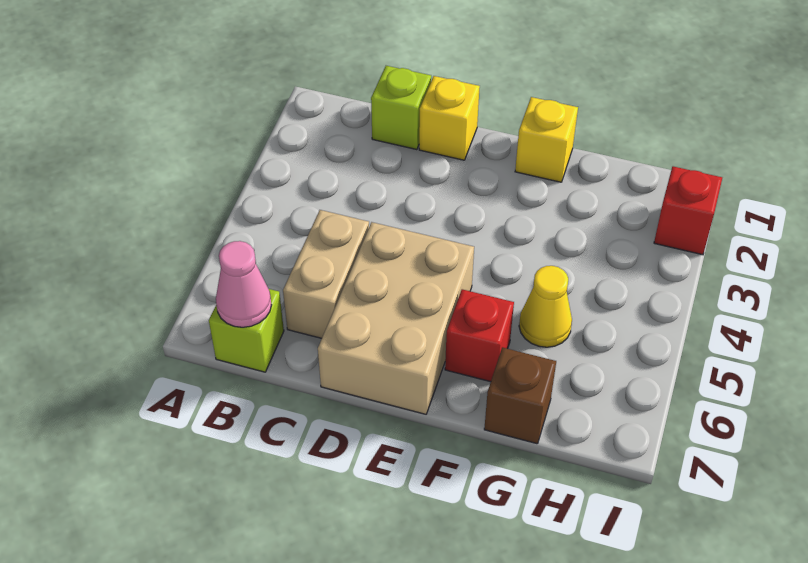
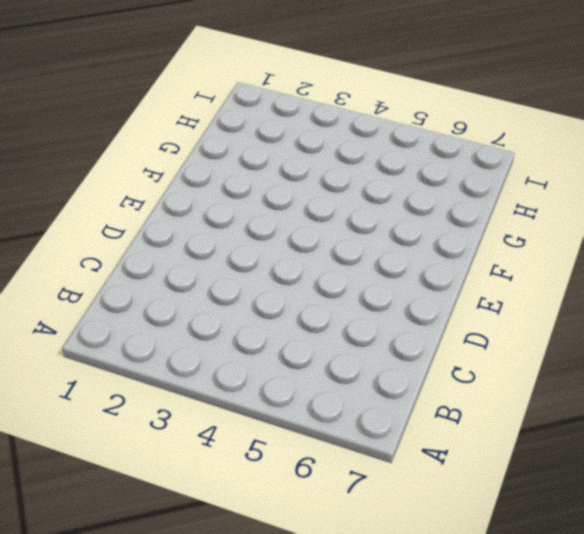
none -> lime brick B7 level 1
none -> lime brick C1 level 1

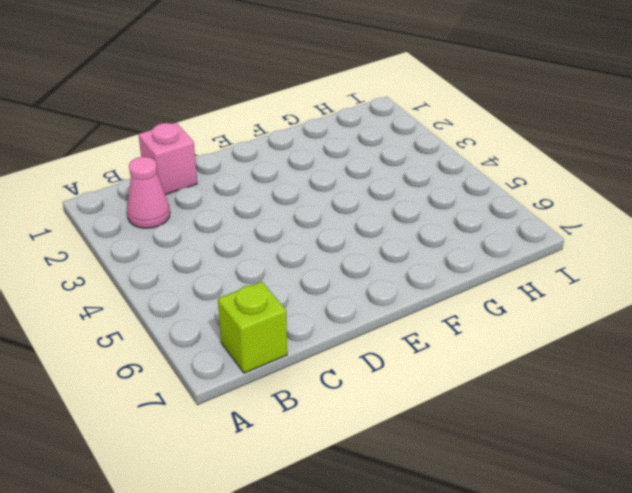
pink cone B2 level 1 -> pink cone B7 level 2
pink brick C1 level 1 -> lime brick C1 level 1
none -> tan brick C5:C6 level 1
none -> yellow brick D1 level 1

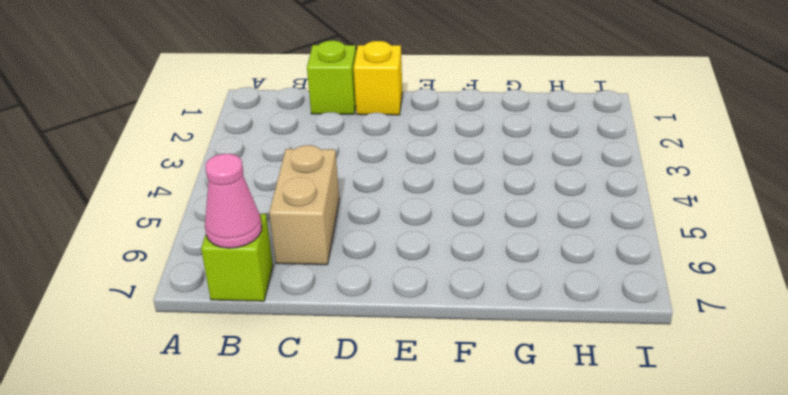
none -> tan brick D5:E7 level 1
none -> yellow brick F1 level 1

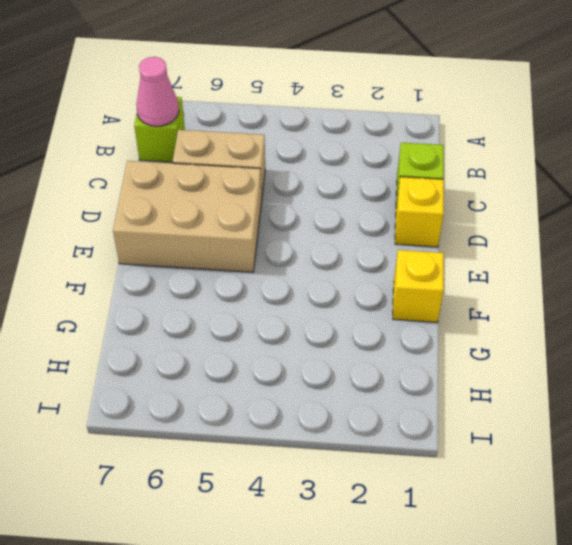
none -> red brick F6 level 1
none -> yellow cone G5 level 1

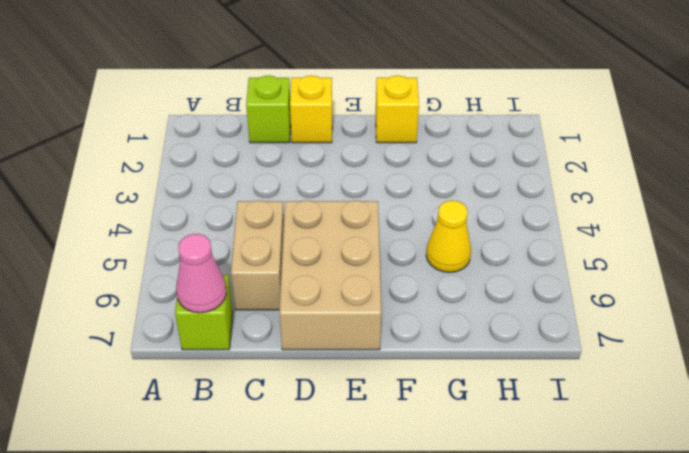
none -> red brick F6 level 1
none -> brown brick G7 level 1

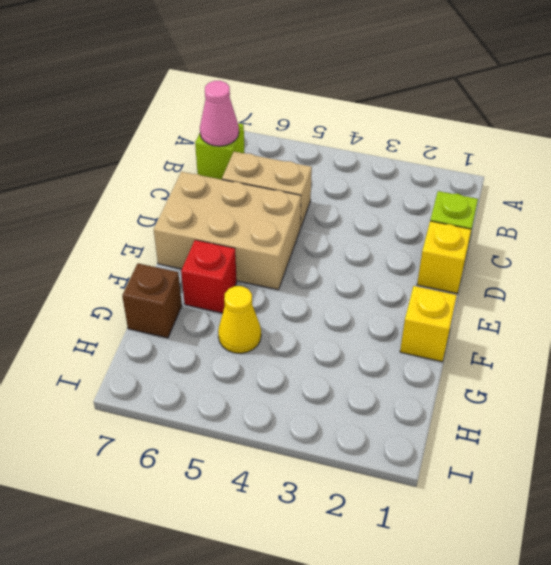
none -> red brick I2 level 1

